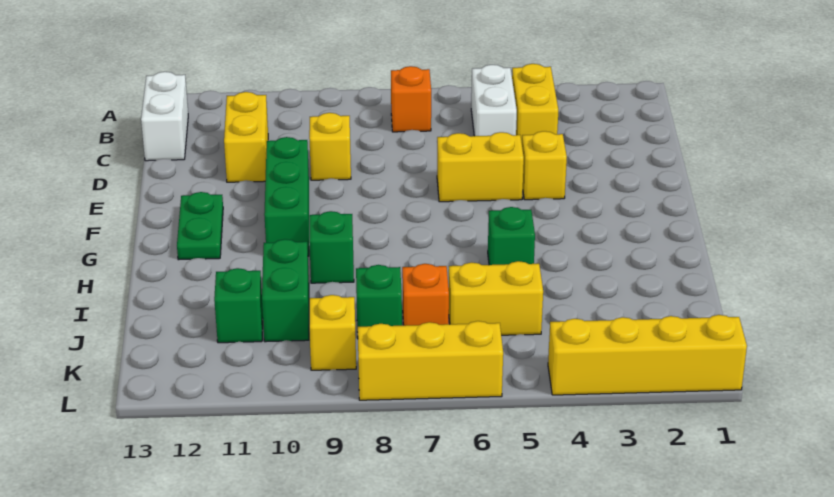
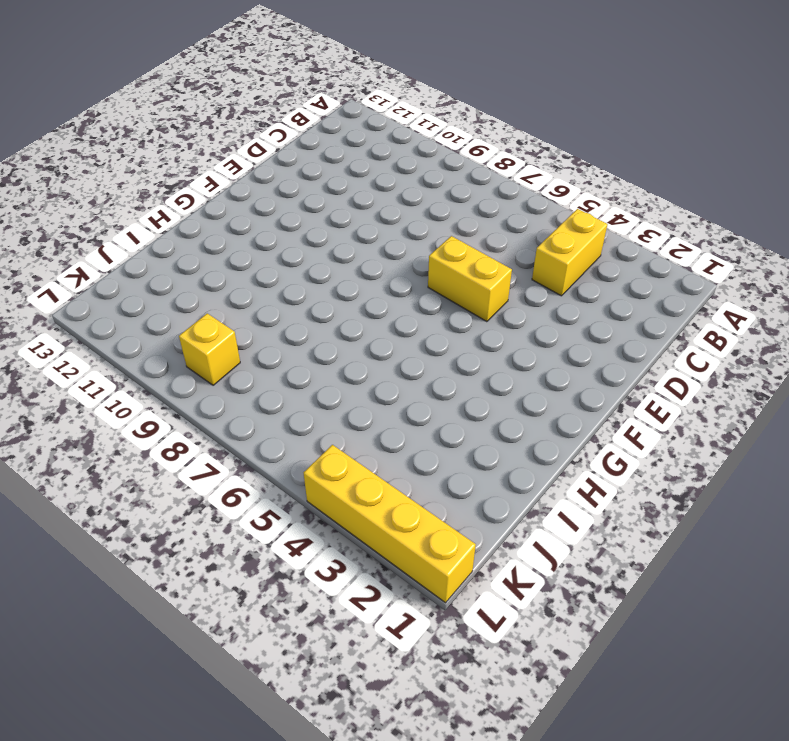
none -> white brick B5:C5 level 1
none -> orange brick B7 level 1
none -> white brick B13:C13 level 1

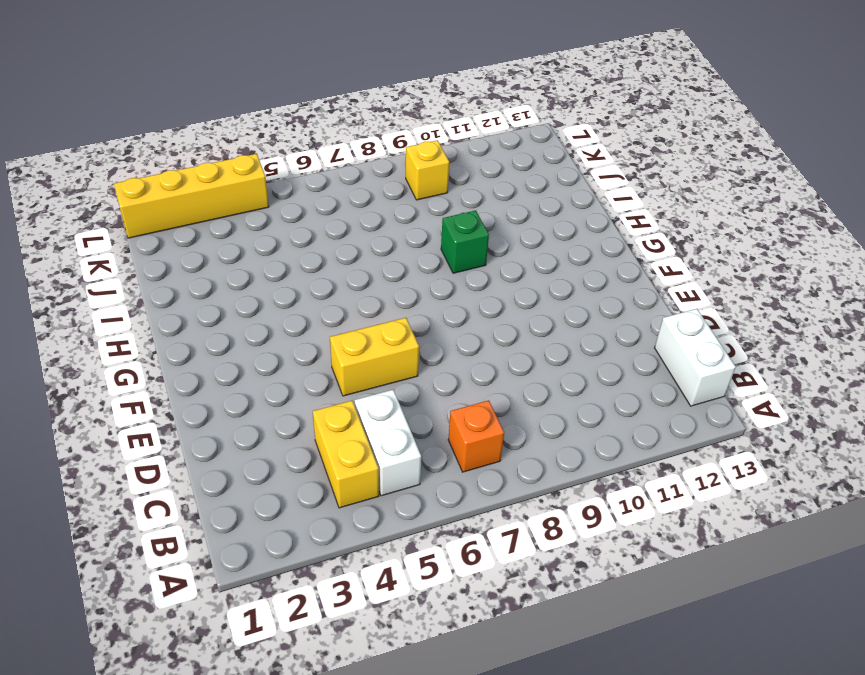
none -> yellow brick C11:D11 level 1
none -> yellow brick D9 level 1
none -> yellow brick E4 level 1

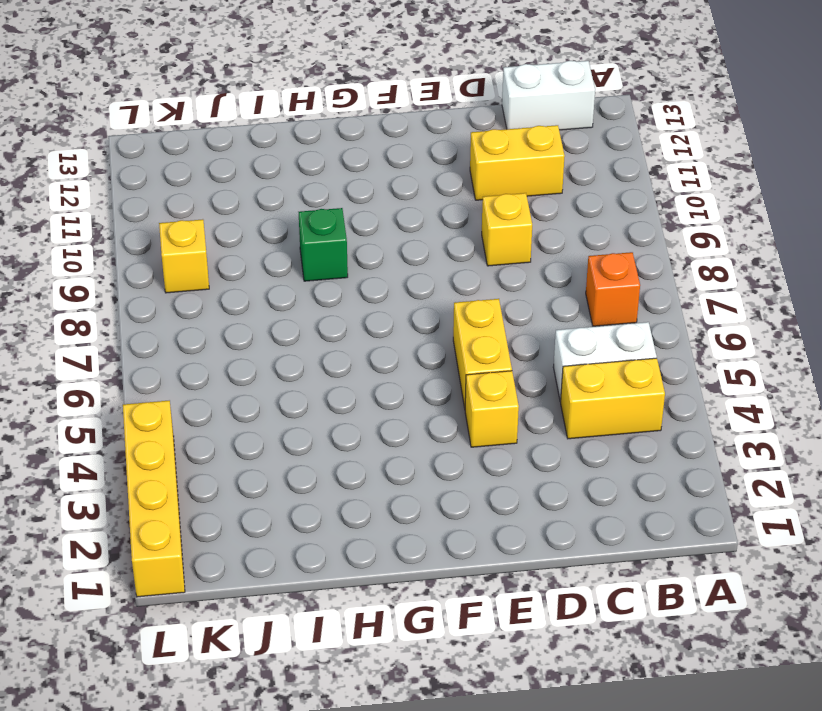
none -> green brick E10:G10 level 1
none -> green plate F12:G12 level 1
none -> green brick H5 level 1

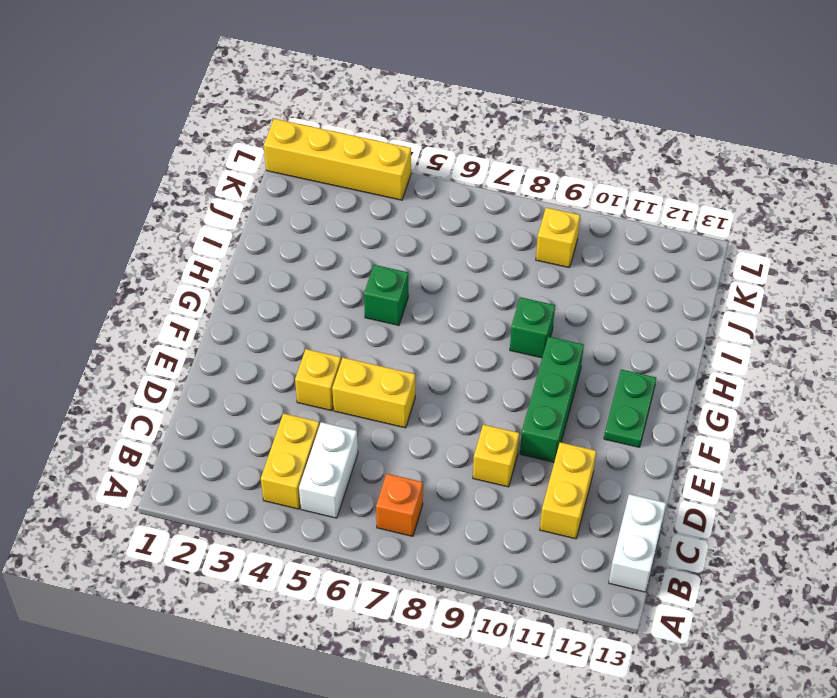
none -> green brick I10:J10 level 1
none -> yellow brick J5:J6 level 1
none -> orange brick J7 level 1

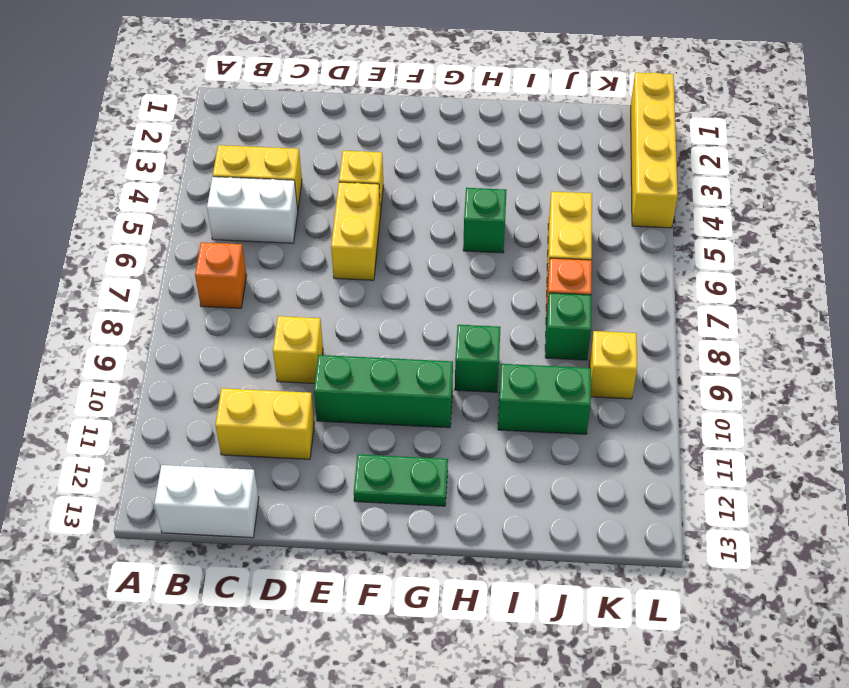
none -> green brick J11 level 1
none -> yellow brick L6:L8 level 1

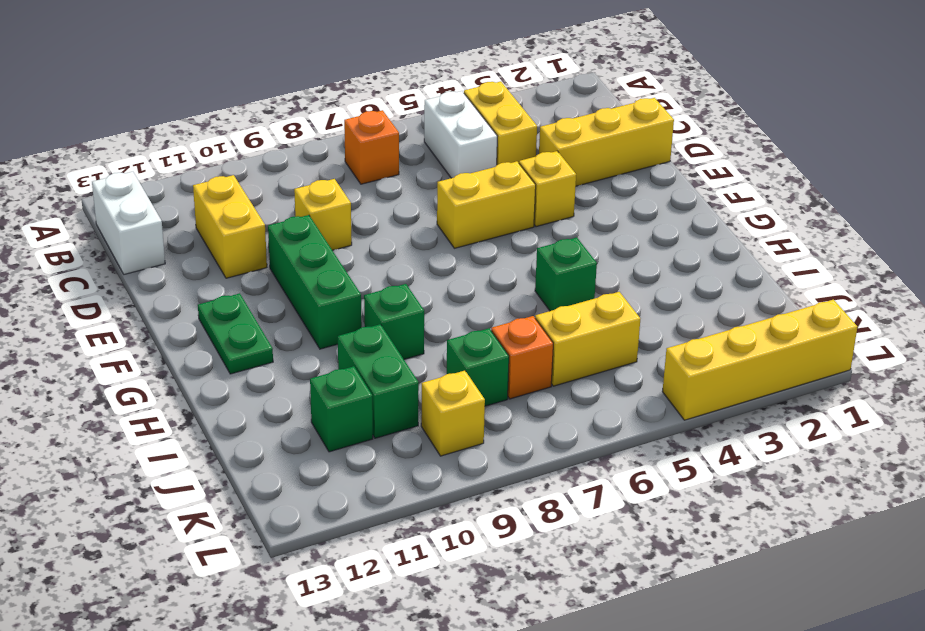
yellow brick D1:D3 level 1 -> yellow brick L6:L8 level 1

